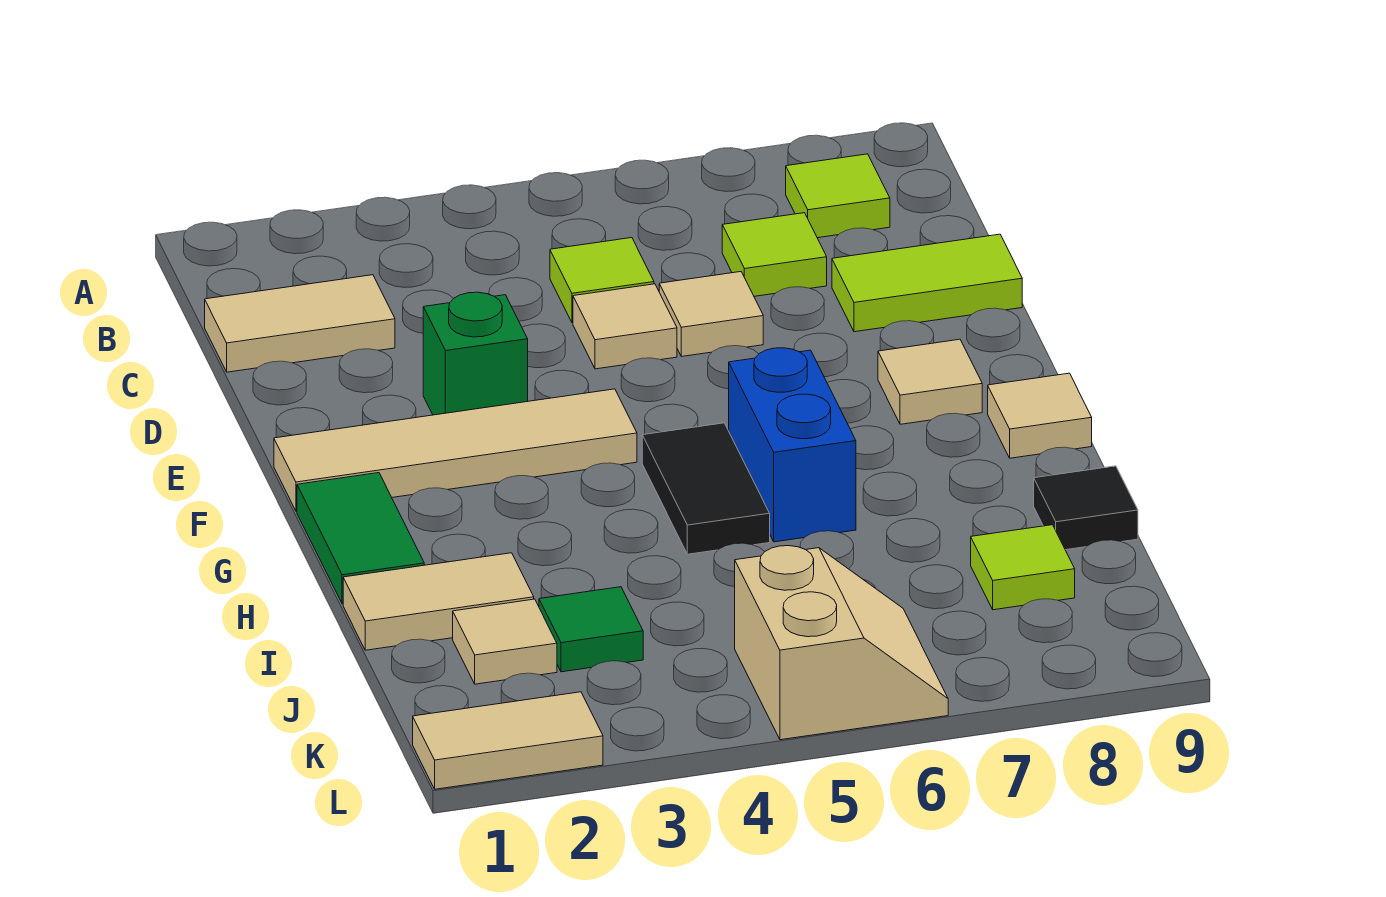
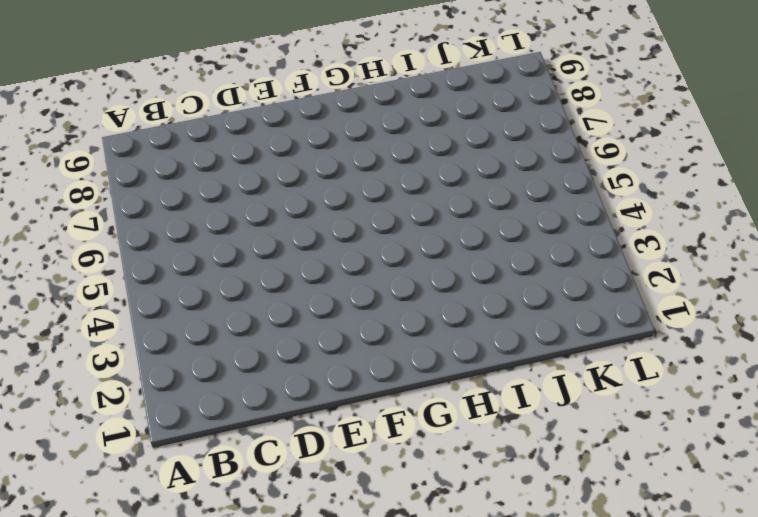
none -> lime tile B8 level 1
none -> tan tile C1:C2 level 1
none -> lime tile C5 level 1

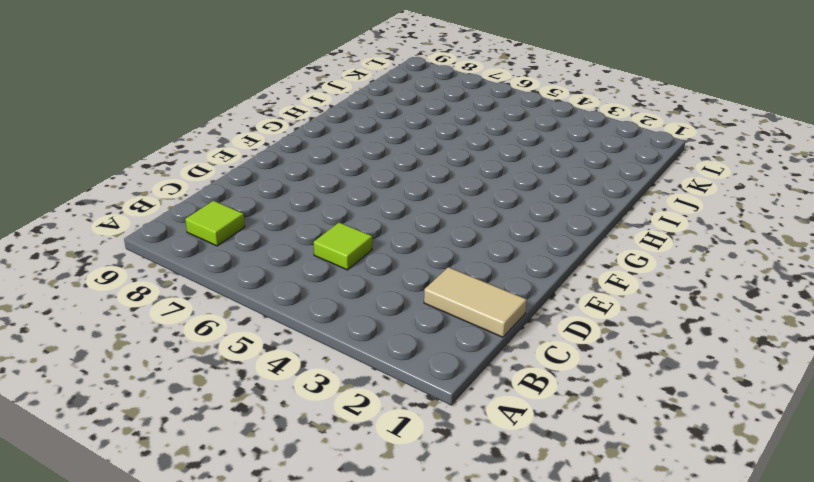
none -> lime tile C7 level 1
none -> tan tile D5 level 1
none -> tan tile D6 level 1

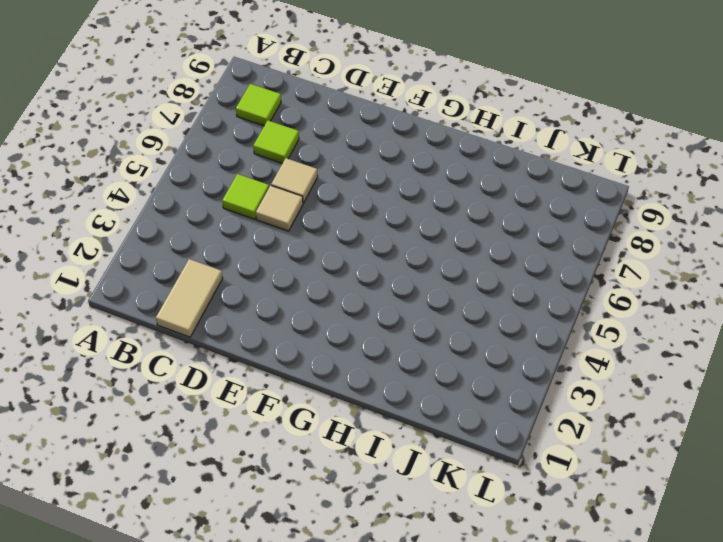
none -> lime tile D8:D9 level 1
none -> green brick E3 level 1
none -> tan tile F1:F4 level 1

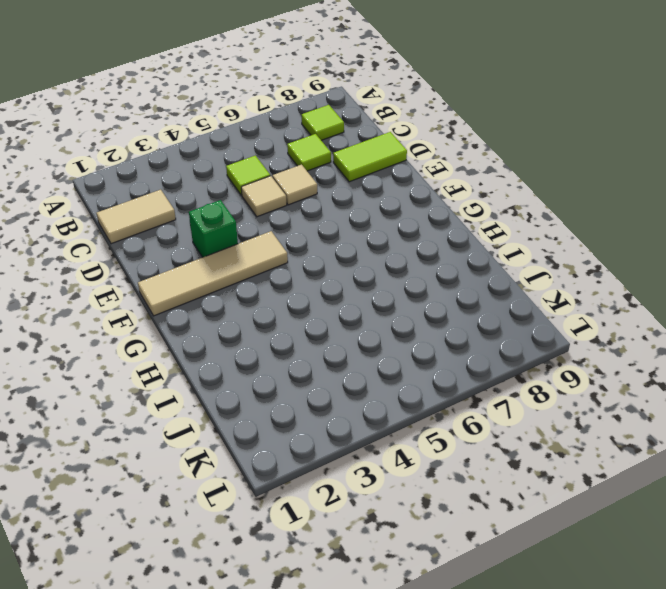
none -> tan tile F8 level 1
none -> green tile G1:H1 level 1
none -> black tile G5:H5 level 1

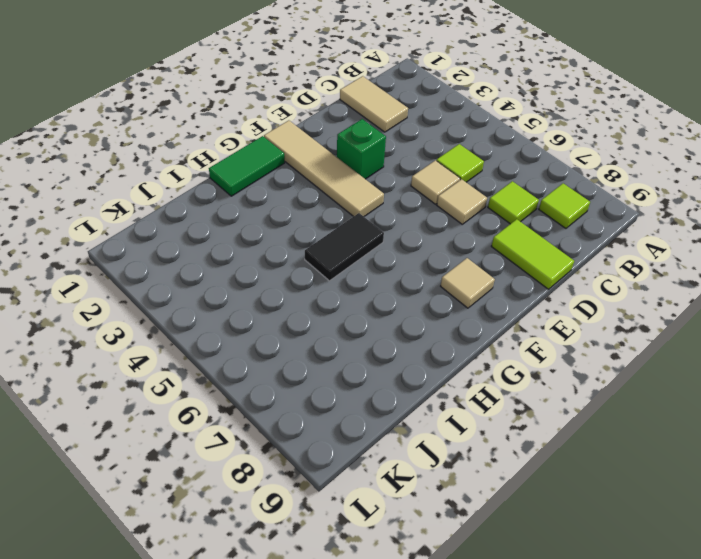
none -> blue brick G6:H6 level 1
none -> tan tile G9 level 1
none -> tan tile I1:I2 level 1

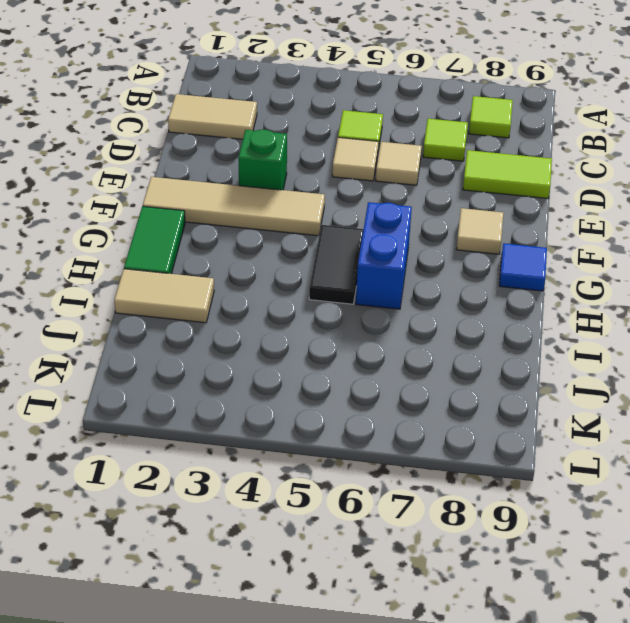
blue tile G9 level 1 -> tan tile G9 level 1
none -> black tile I9 level 1
none -> tan tile J2 level 1
none -> green tile J3 level 1

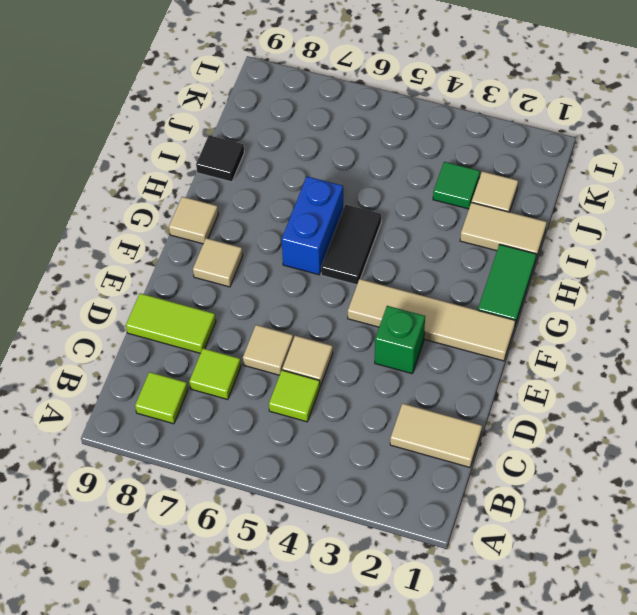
none -> lime tile J8 level 1
none -> tan slope K5:L6 level 1 top 5
none -> tan tile L1:L2 level 1

